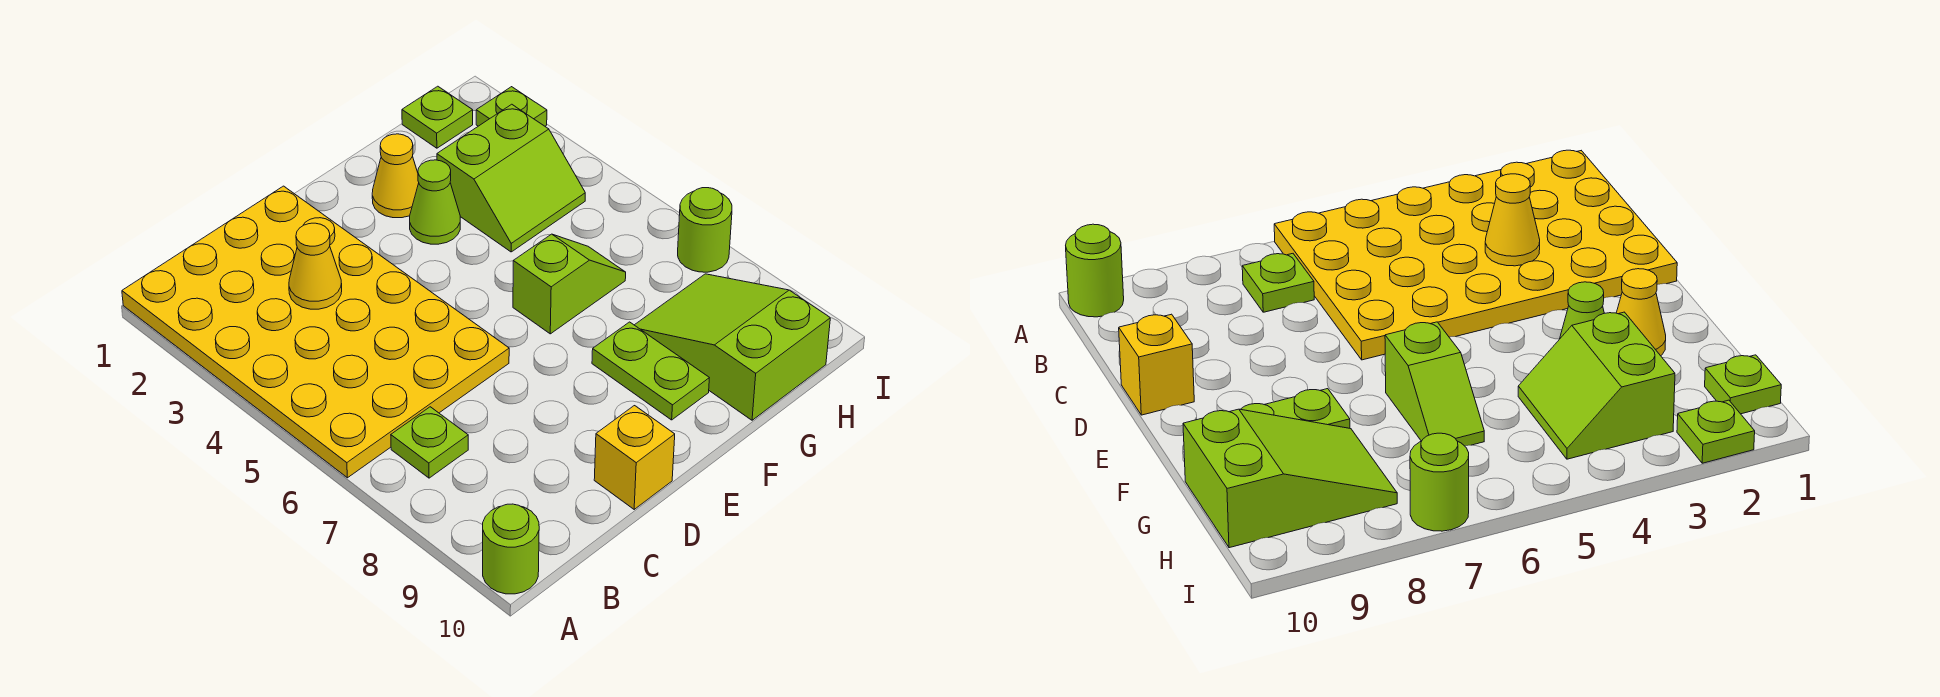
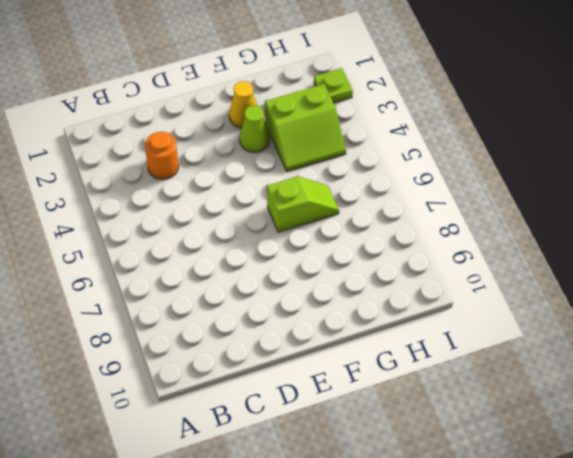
orange round brick C3 level 1 -> yellow plate A1:D6 level 1
none -> lime round brick A10 level 1
none -> lime plate B7 level 1
none -> yellow brick D10 level 1

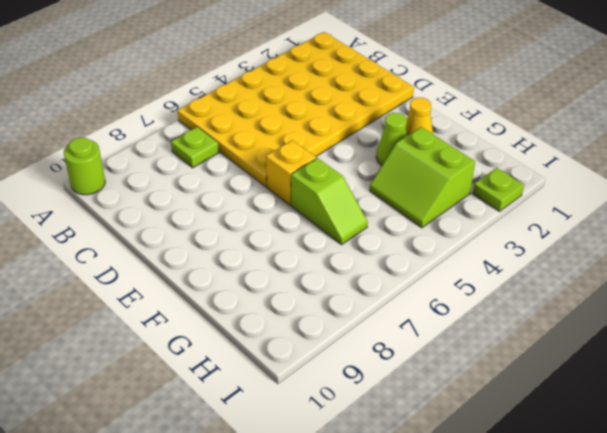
yellow brick E6 level 1 -> yellow brick D10 level 1
none -> lime plate F8:F9 level 1
none -> lime slope G8:H10 level 1 top 10
none -> lime plate H1 level 1

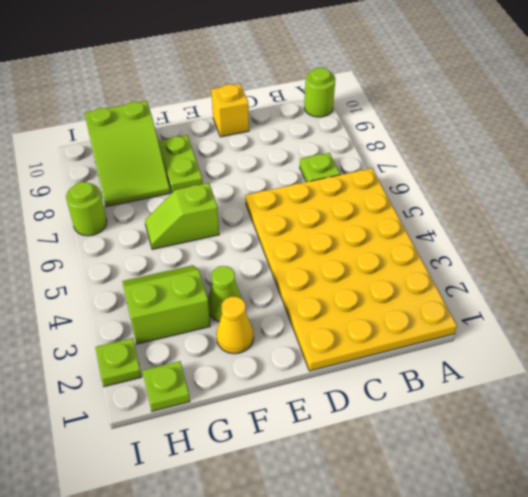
none -> yellow cone C3 level 2

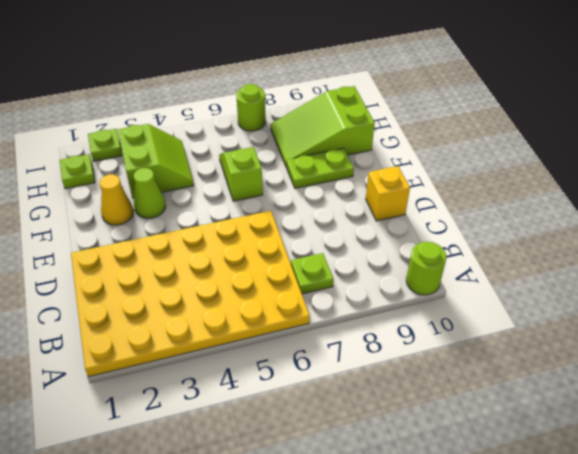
none -> yellow cone C3 level 2

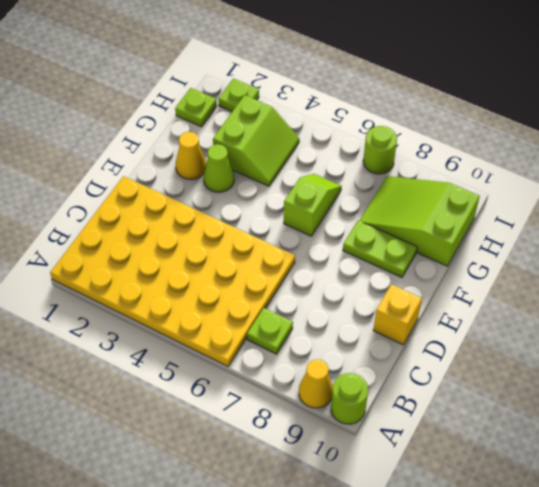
yellow cone A9 level 1 -> yellow cone C3 level 2

